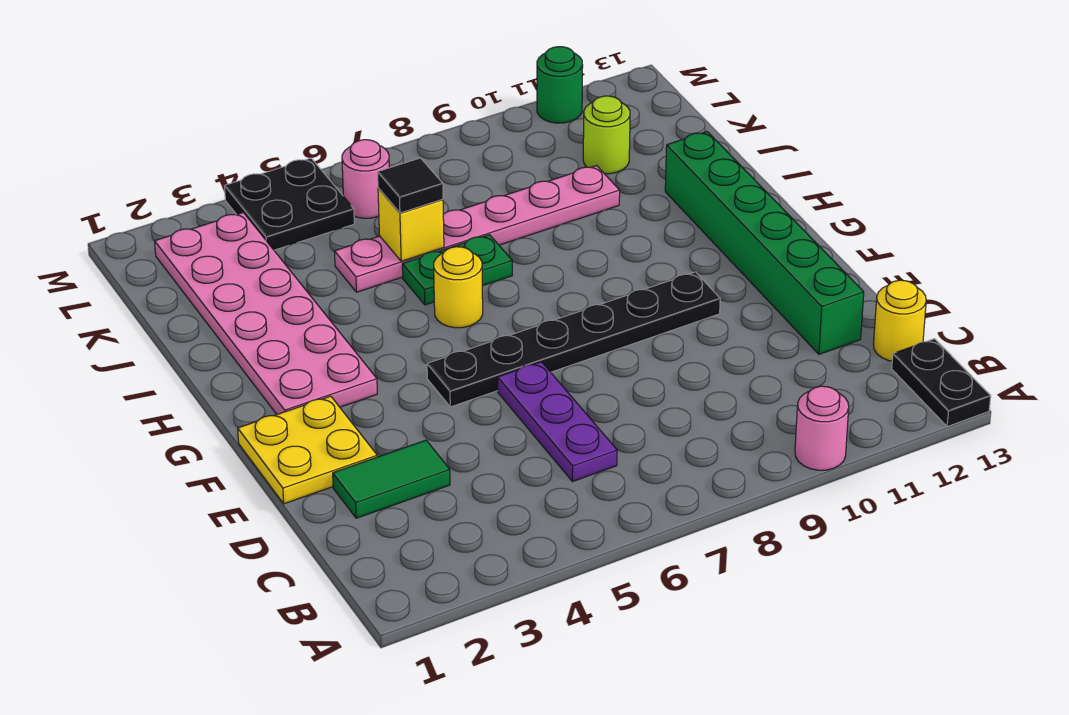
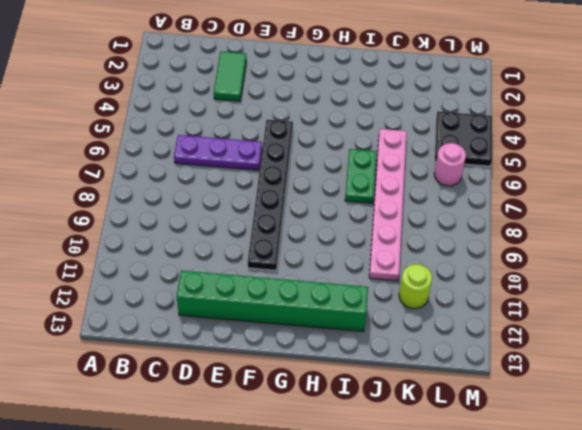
none -> pink round brick A10 level 1
none -> black plate A13:B13 level 1
none -> yellow round brick C13 level 1

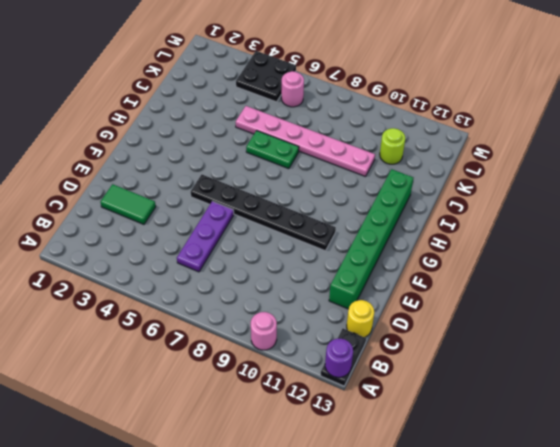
purple round brick A13 level 2 -> none
none -> yellow plate E1:F2 level 1
none -> pink plate G2:L3 level 1
none -> yellow round brick H6 level 1

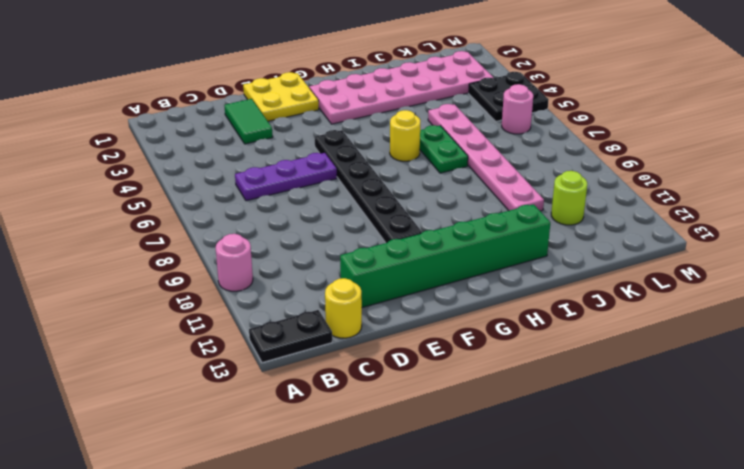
none -> green round brick M11 level 1
none -> yellow brick J6 level 2
none -> black tile J6 level 3

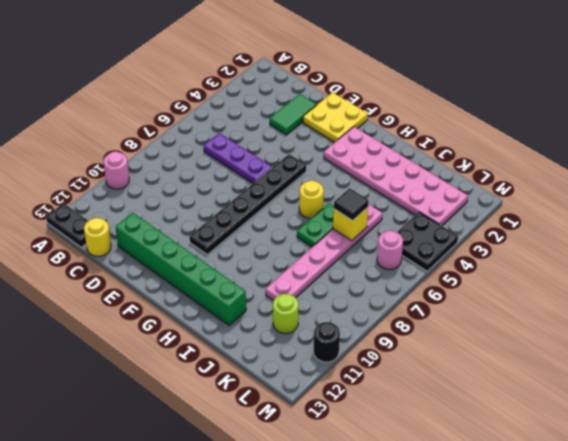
black round brick M11 level 1 -> green round brick M11 level 1

